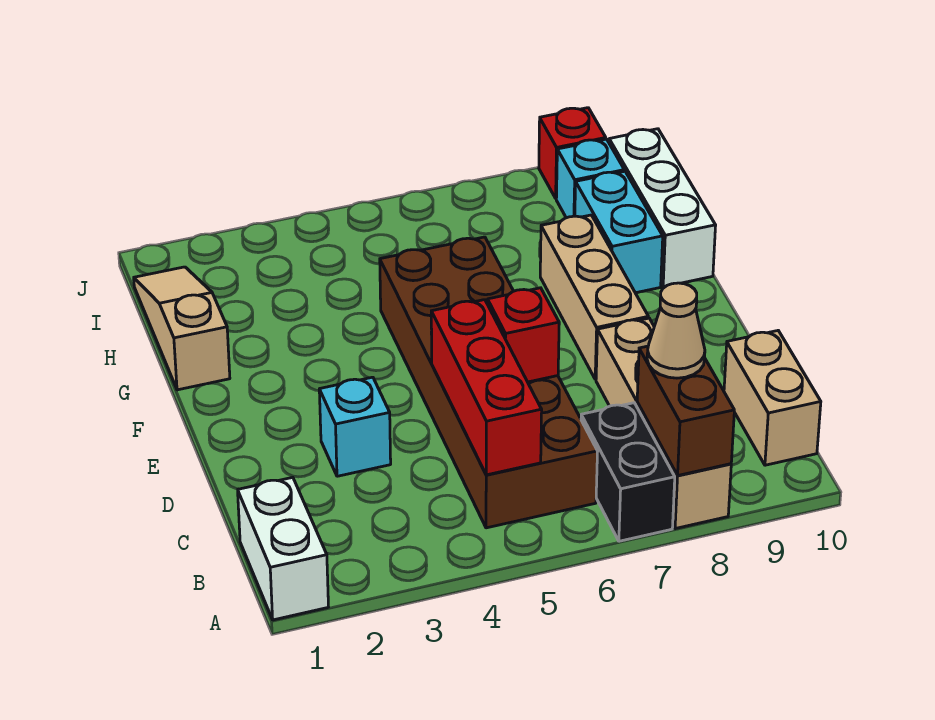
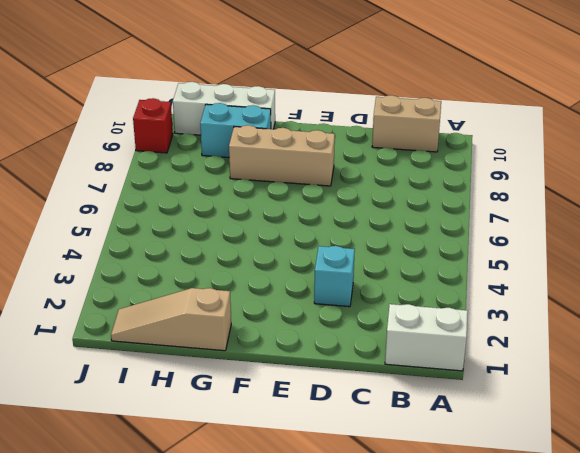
none -> black brick A7:B7 level 1
none -> tan brick A8:D8 level 1
none -> brown brick B5:G6 level 1

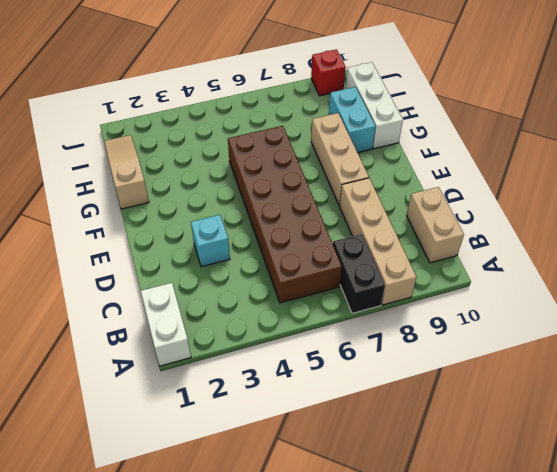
none -> cyan brick I9 level 1
none -> brown brick A8:B8 level 2
none -> red brick B5:D5 level 2

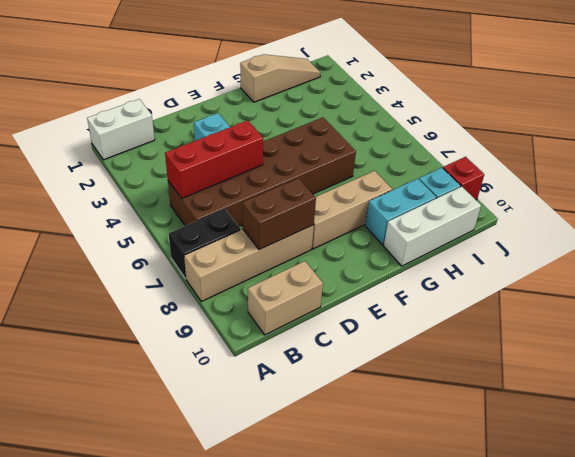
brown brick C8:D8 level 2 -> brown brick A8:B8 level 2
none -> red brick D6 level 2
none -> tan cone B8 level 3

